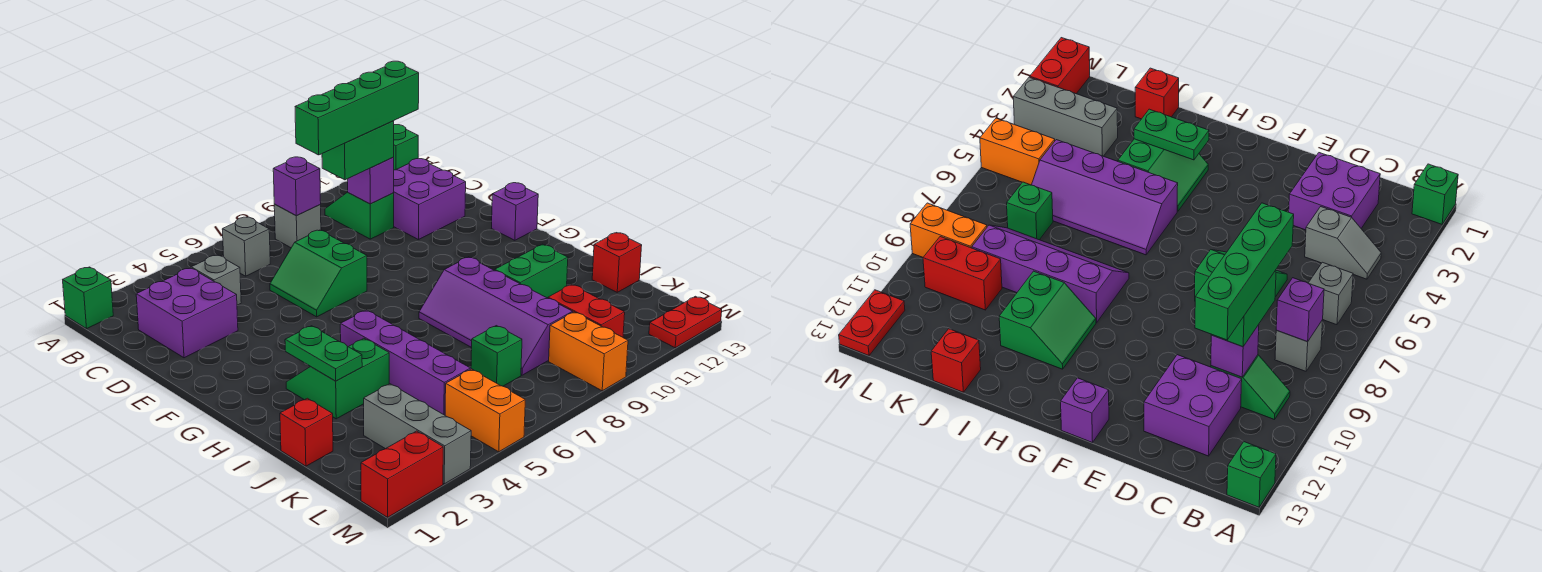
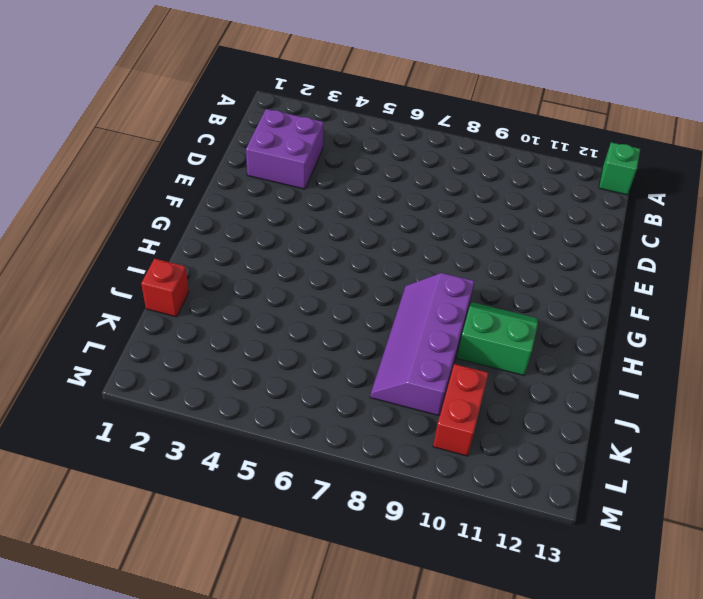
none -> green brick A1 level 1
none -> grey slope B4:C4 level 1 top C
none -> grey brick B6 level 1

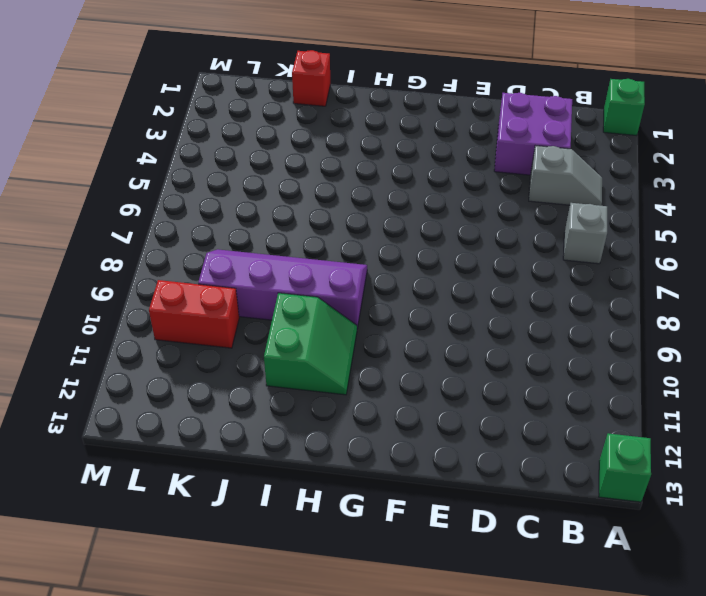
none -> grey brick B8 level 1
none -> green slope B10:C10 level 1 top C
none -> purple brick C11:D12 level 1

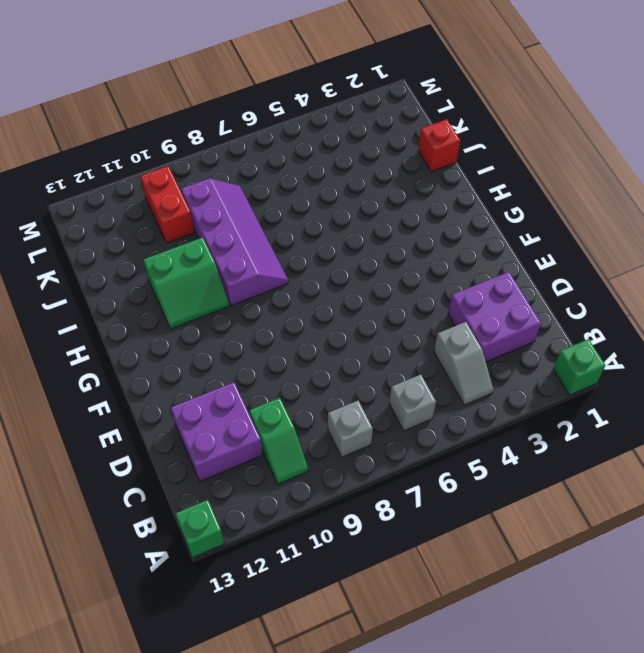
none -> green slope D6:E7 level 1 top 7
none -> purple brick F13 level 1
none -> green slope H3:I4 level 1 top I

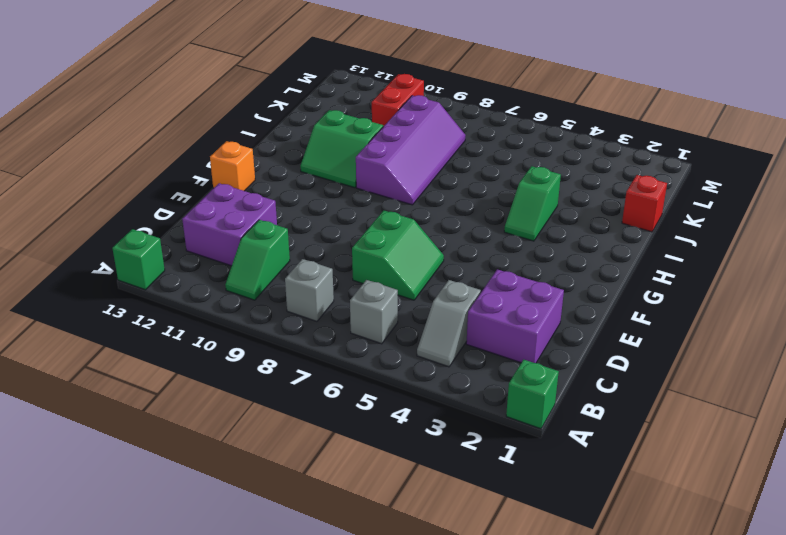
orange brick F13 level 1 -> purple brick F13 level 1
green slope H4:I4 level 1 top I -> green slope H3:I4 level 1 top I
none -> purple slope H5:K6 level 1 top 5
none -> red brick J13 level 1
none -> grey brick K3:M3 level 1

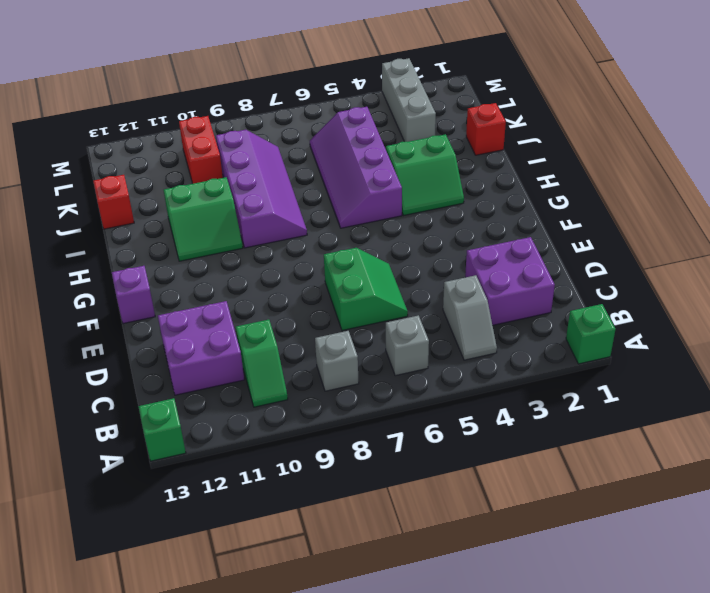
none -> green brick K7 level 1
none -> orange brick L5:M5 level 1
none -> orange brick L9:M9 level 1

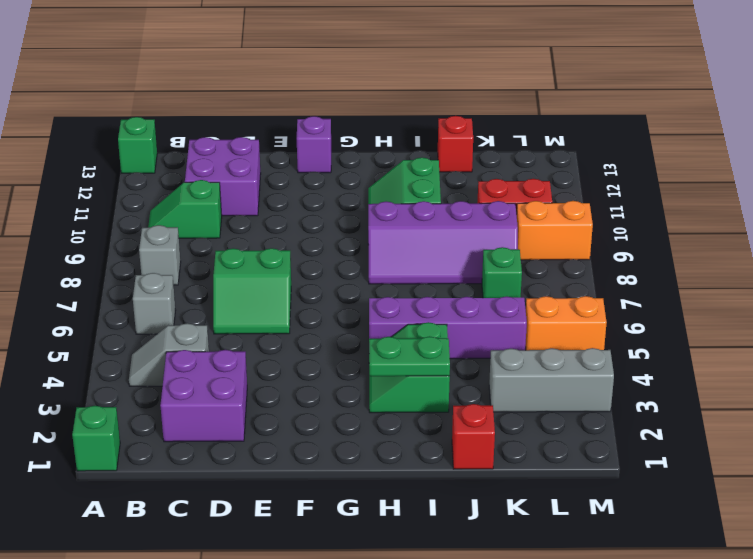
none -> red brick M1:M2 level 1
none -> red plate M12:M13 level 1
none -> purple brick B8 level 2

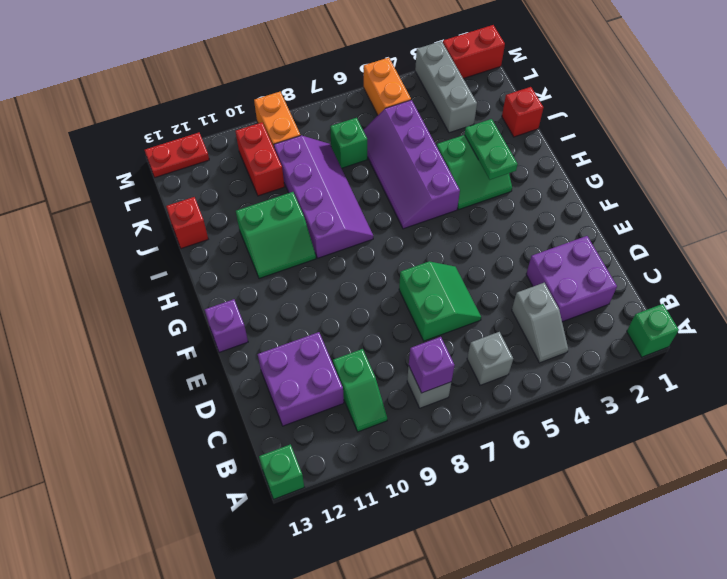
none -> purple brick C10 level 2
none -> green brick C9:C10 level 3
none -> green brick C8:C11 level 4

